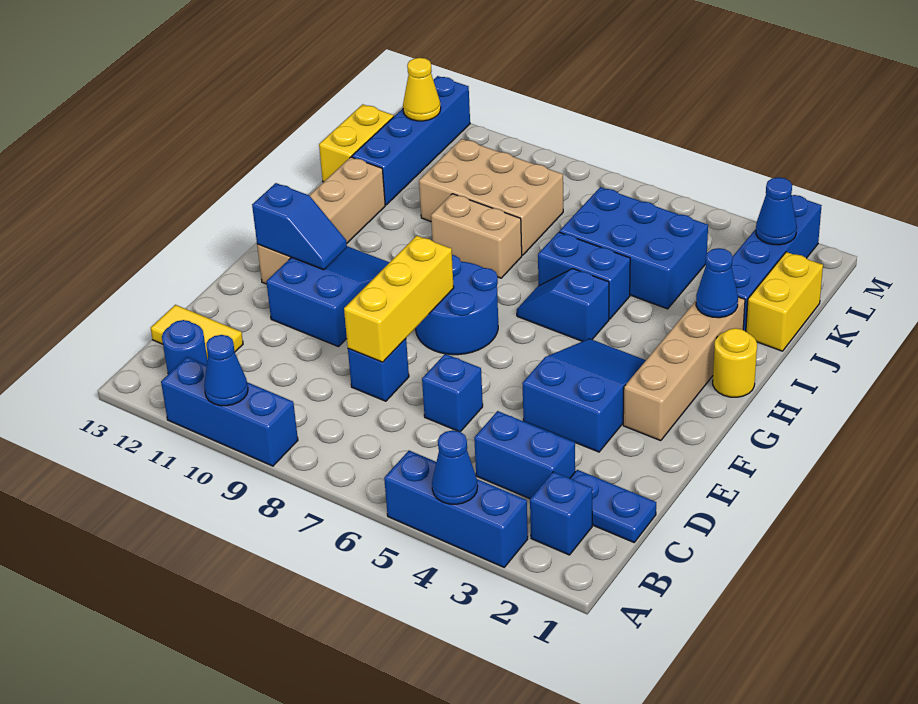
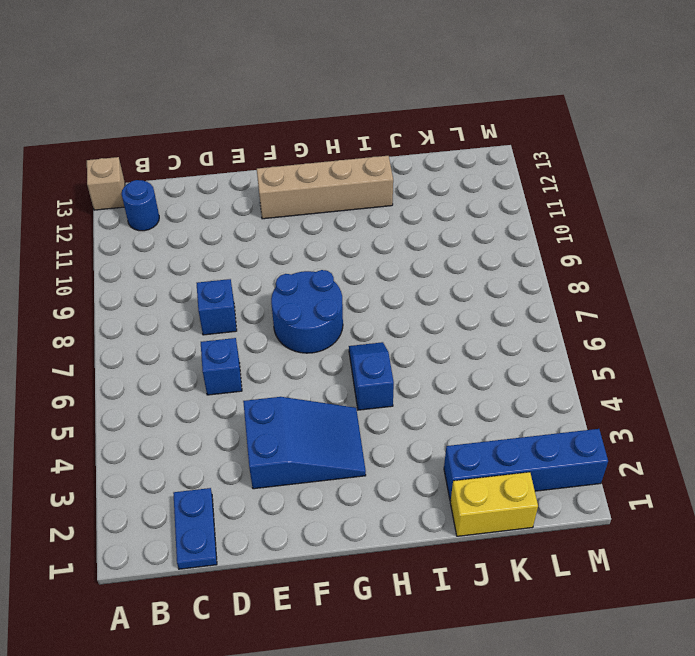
tan brick A13 level 1 -> none
none -> blue brick A3:A5 level 1
none -> blue brick A9:A11 level 1
none -> blue brick B2 level 1
none -> blue brick C3:C4 level 1

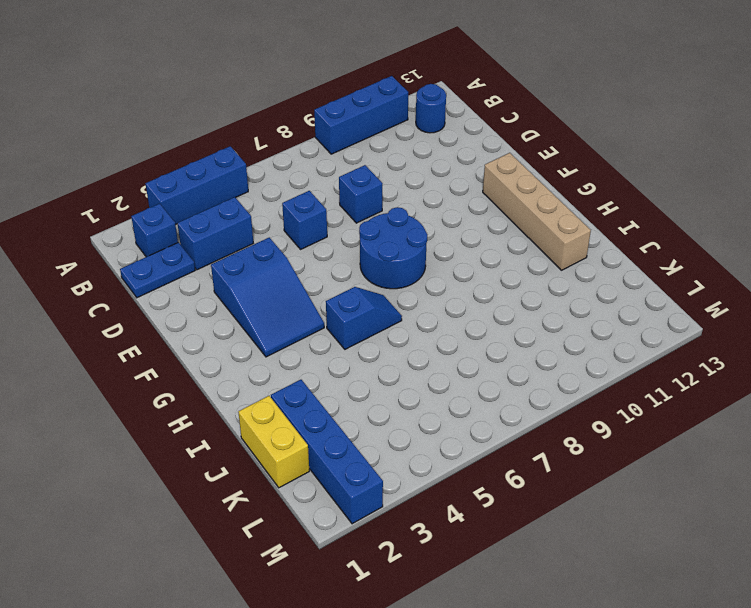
none -> yellow tile C12:C13 level 1
none -> blue slope E10:G11 level 1 top E
none -> tan brick F2:I2 level 1
none -> yellow round brick H1 level 1

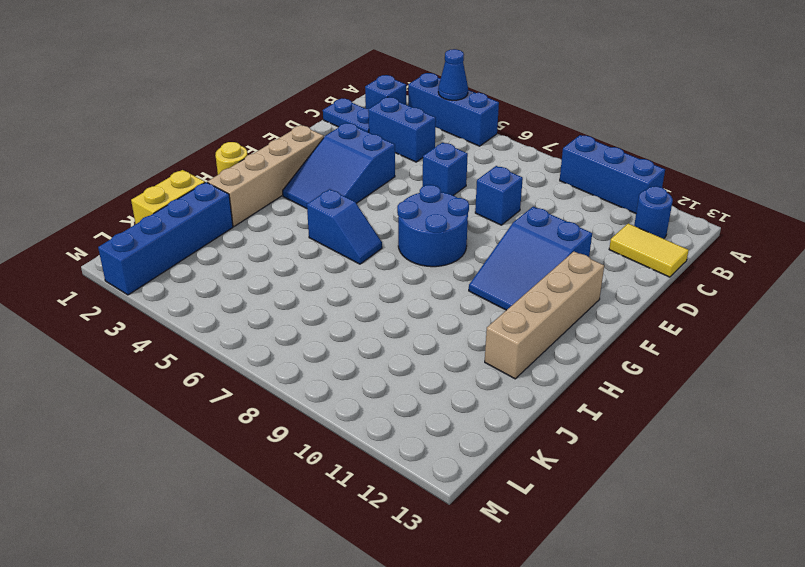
none -> blue brick I5:I6 level 1
none -> tan brick I8:I9 level 1
none -> blue brick J4:K6 level 1
none -> tan brick J8:K10 level 1

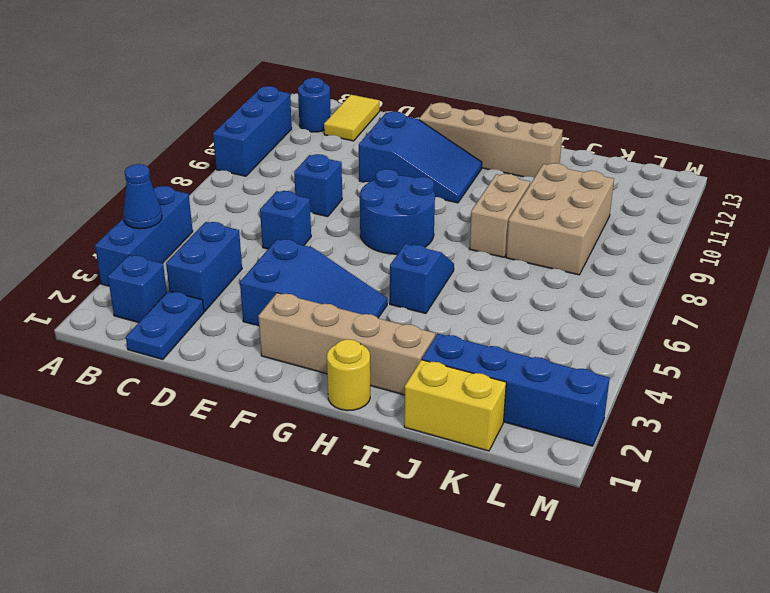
none -> blue brick I5:I6 level 1
none -> blue brick J4:K6 level 1
none -> blue brick J12:M12 level 1
none -> yellow brick J13:K13 level 1

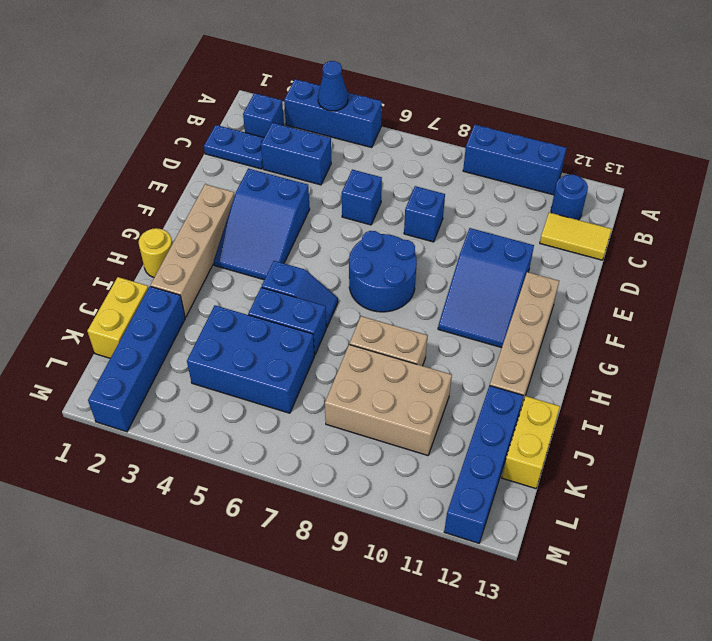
none -> blue cone A10 level 2
none -> yellow brick D8:F8 level 2
none -> blue slope F11:F12 level 2 top 12
none -> blue cone I2 level 2

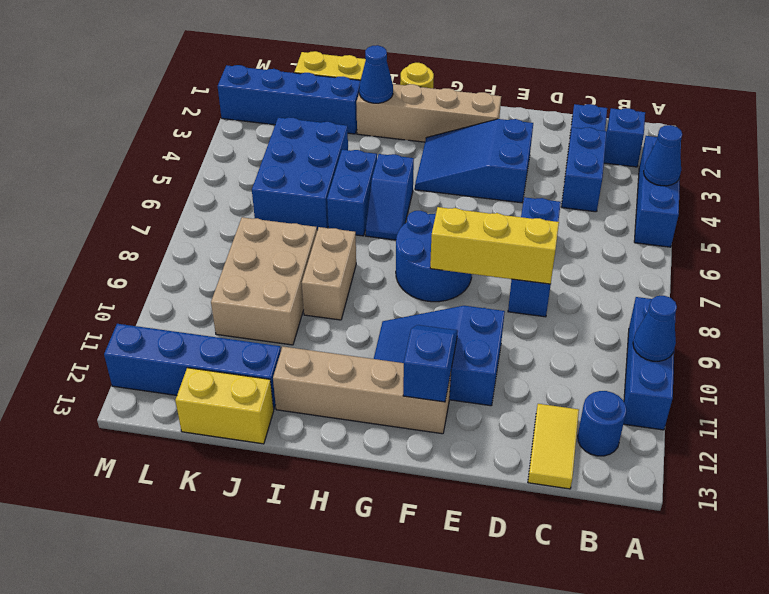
none -> blue cone L2 level 2
none -> yellow cone L12 level 2

